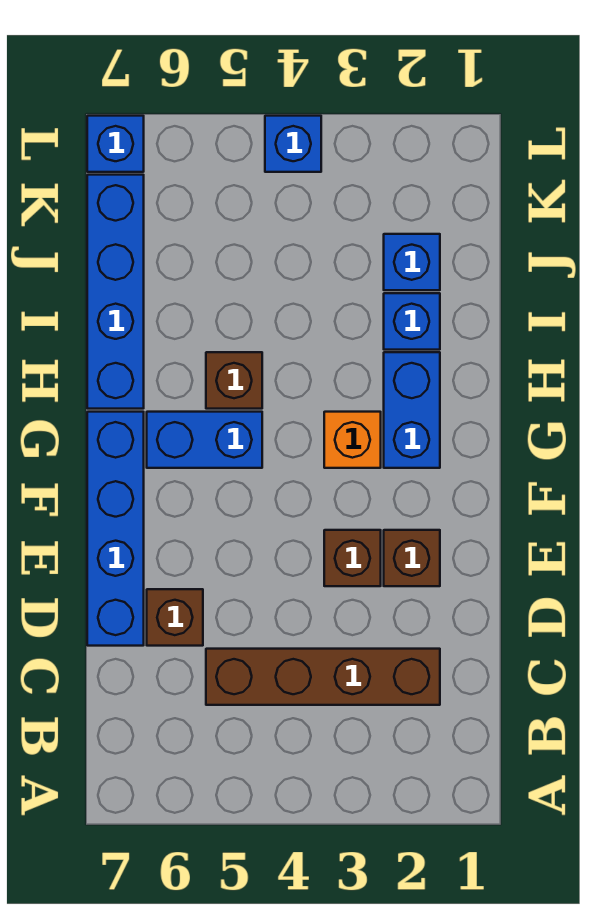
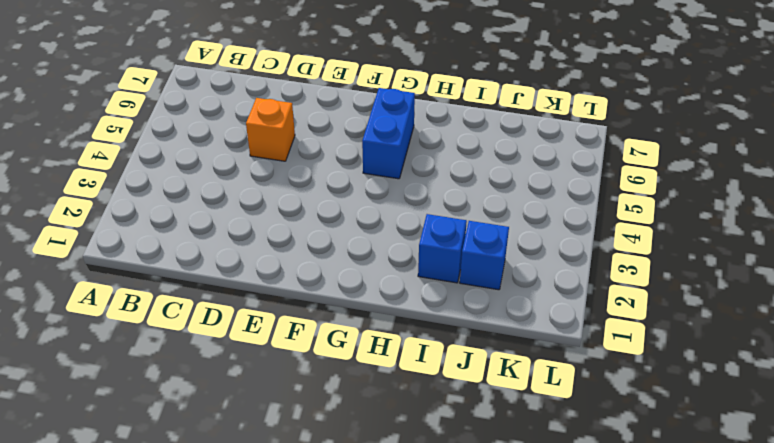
orange brick D5 level 1 -> orange brick G3 level 1
none -> brown brick C2:C5 level 1
none -> brown brick D6 level 1
none -> blue brick D7:G7 level 1

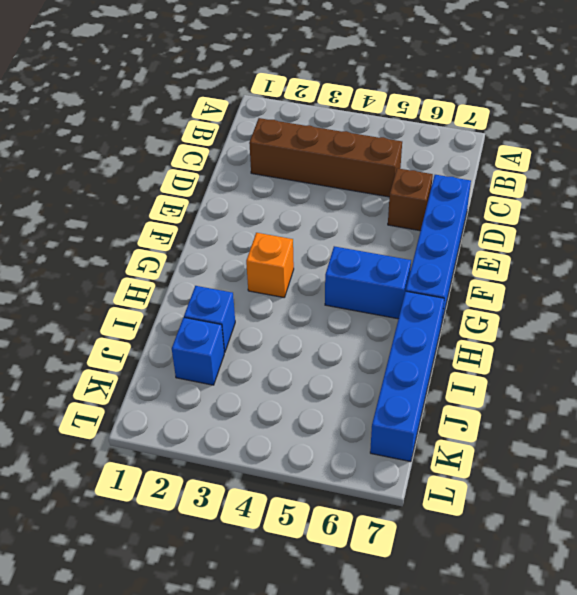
none -> brown brick E2 level 1
none -> brown brick E3 level 1
none -> blue brick G2:H2 level 1

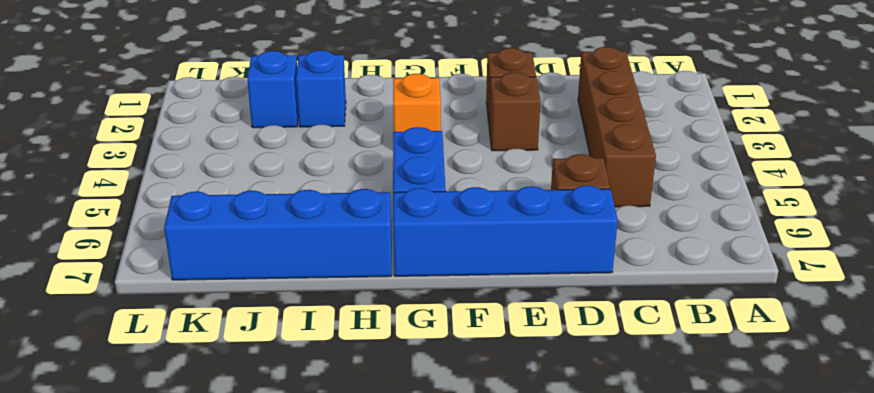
none -> blue brick G2:H2 level 1
none -> brown brick H5 level 1
none -> blue brick L4 level 1

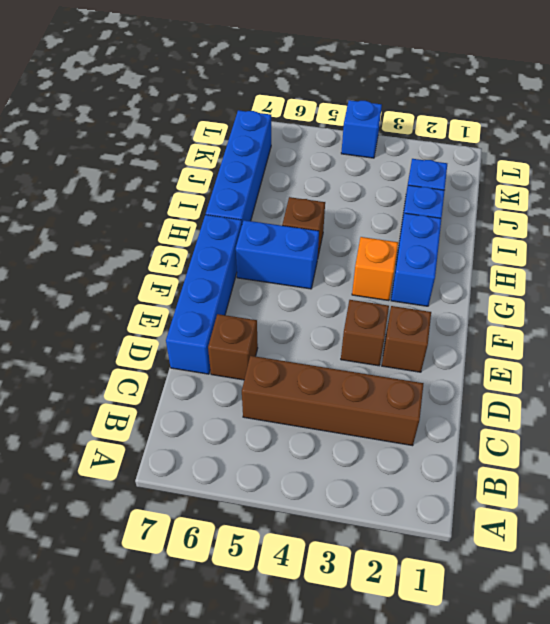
none -> blue brick L7 level 1

